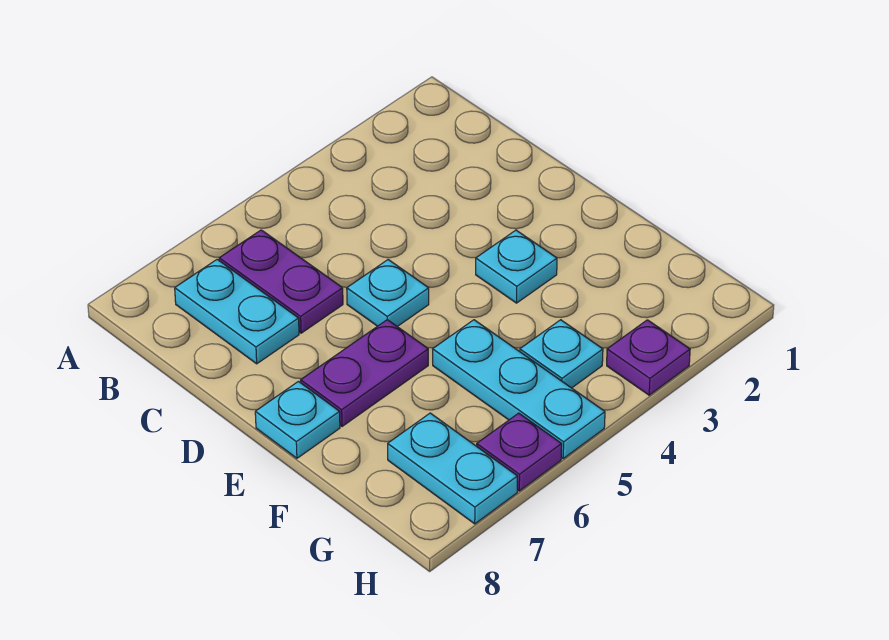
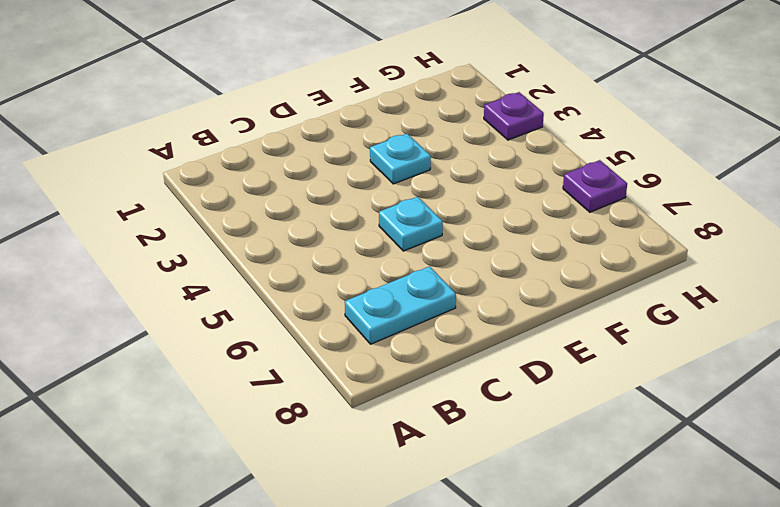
none -> purple plate B6:C6 level 1
none -> purple plate E6:E7 level 1

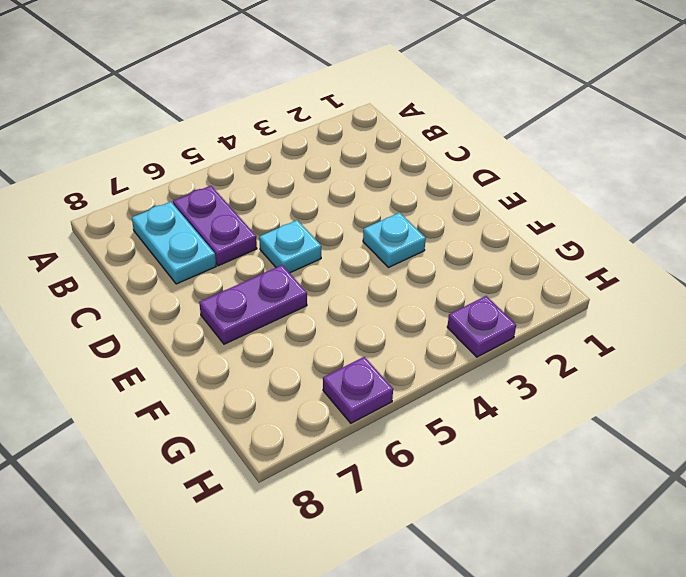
none -> cyan plate E8 level 1
none -> cyan plate F5:H5 level 1

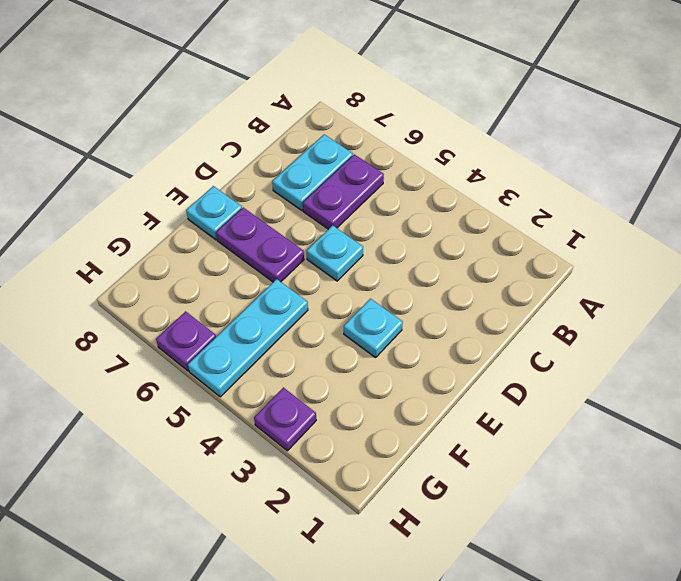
none -> cyan plate G4 level 1
none -> cyan plate G7:H7 level 1

